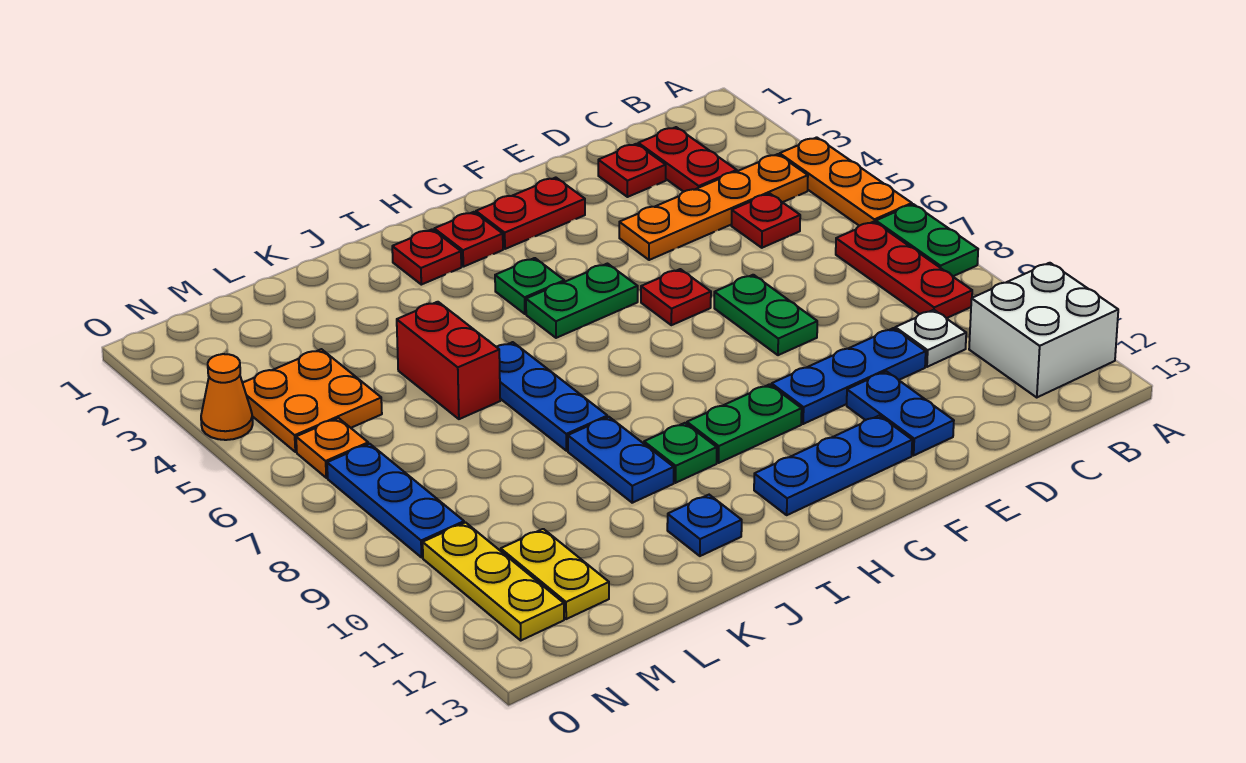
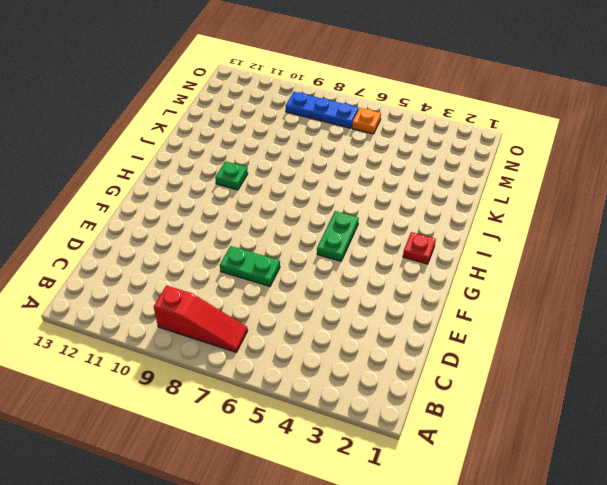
red slope B7:B9 level 1 top 9 -> red plate B7:B9 level 1
none -> orange plate A4:A6 level 1
none -> green plate A7:A8 level 1
none -> white brick A11:B12 level 1
none -> orange plate B4:E4 level 1

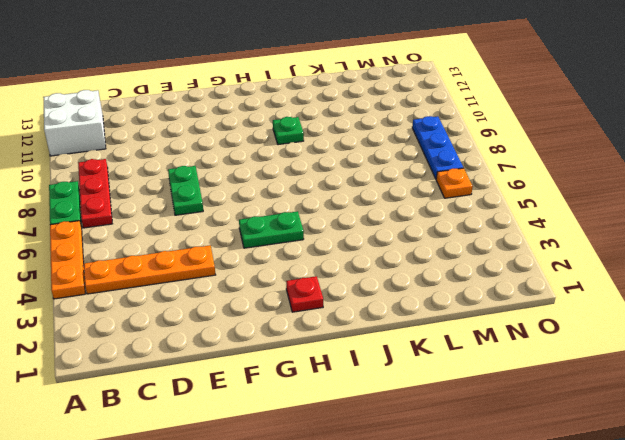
none -> red plate C2:C3 level 1
none -> red plate C5 level 1
none -> white plate C10 level 1
none -> red plate D2 level 1

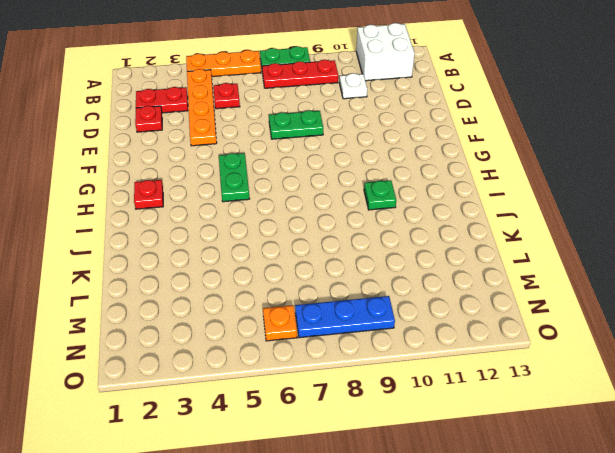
none -> blue plate D10:F10 level 1
none -> blue plate E11:E12 level 1
none -> red plate F2:G2 level 1
none -> red plate F6 level 1

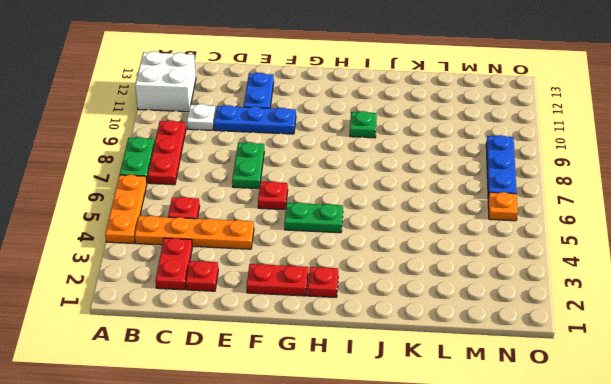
none -> blue plate F12:H12 level 1
none -> green plate G10:H10 level 1
none -> green plate H4 level 1
none -> red plate I2 level 1

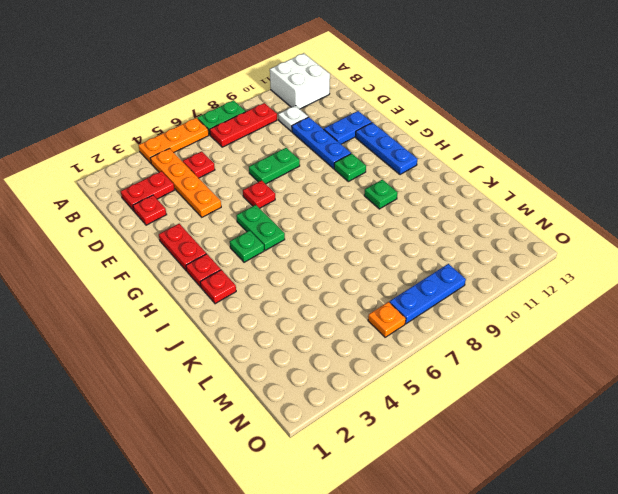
green plate G10 level 1 -> green plate G10:H10 level 1
none -> blue plate J6:J8 level 1
none -> blue plate J9:J10 level 1
none -> blue plate J12 level 1
none -> red brick K5:K6 level 1

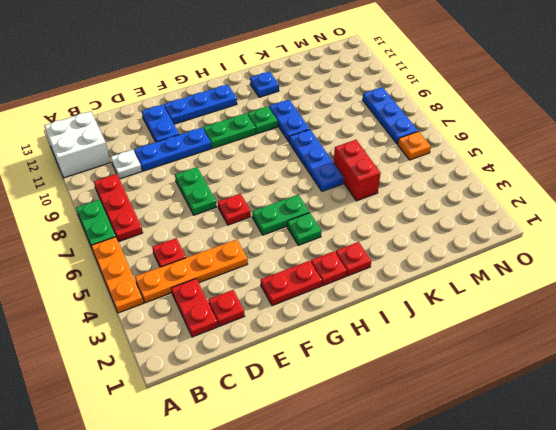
none -> orange plate M4:N5 level 1
none -> yellow plate M11:M12 level 1
none -> yellow plate N10:N12 level 1
none -> orange cone O4 level 1

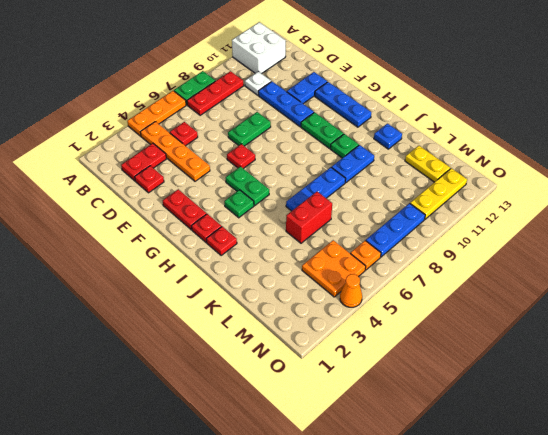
yellow plate L12:M12 level 1 -> yellow plate M11:M12 level 1

